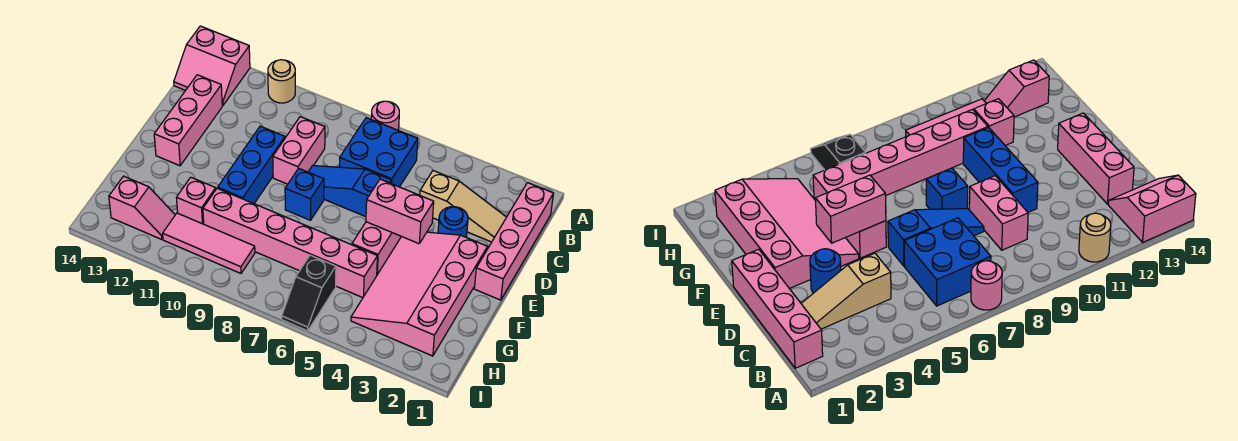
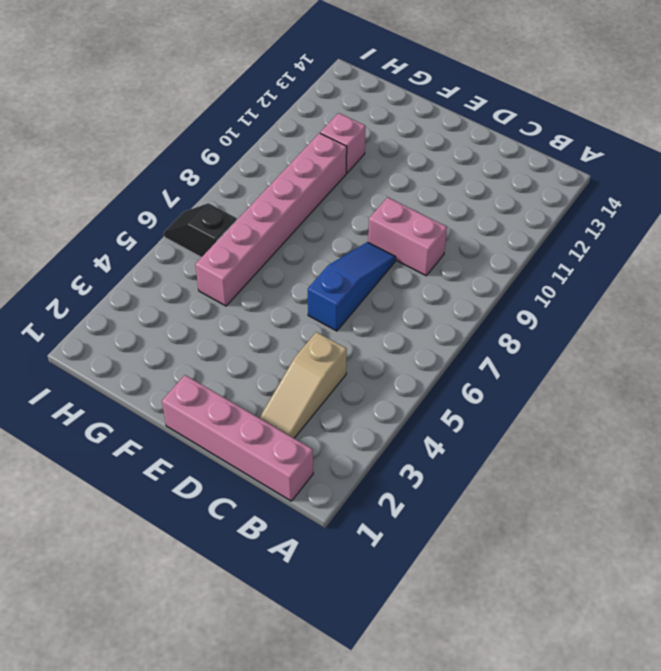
none -> pink round brick A7 level 1
none -> tan round brick A11 level 1
none -> pink slope A13:B14 level 1 top A

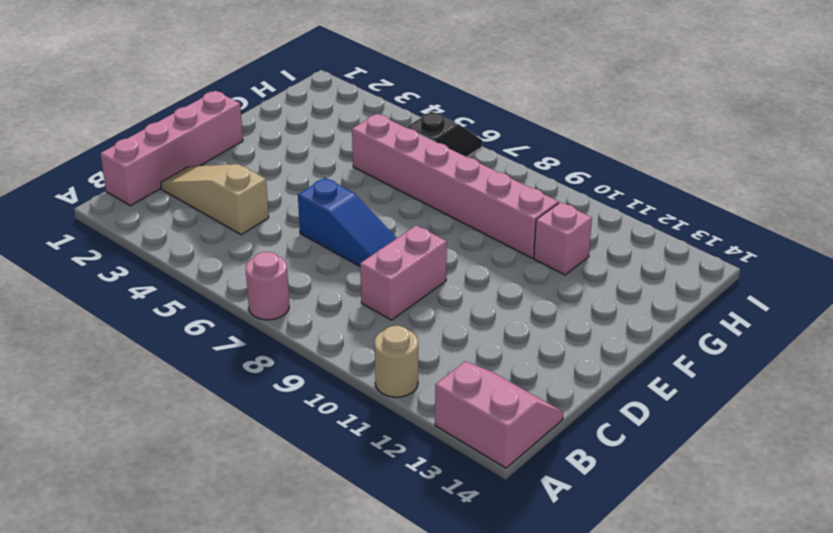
none -> blue brick B6:C7 level 1
none -> pink brick C13:E13 level 1
none -> blue round brick D3 level 1

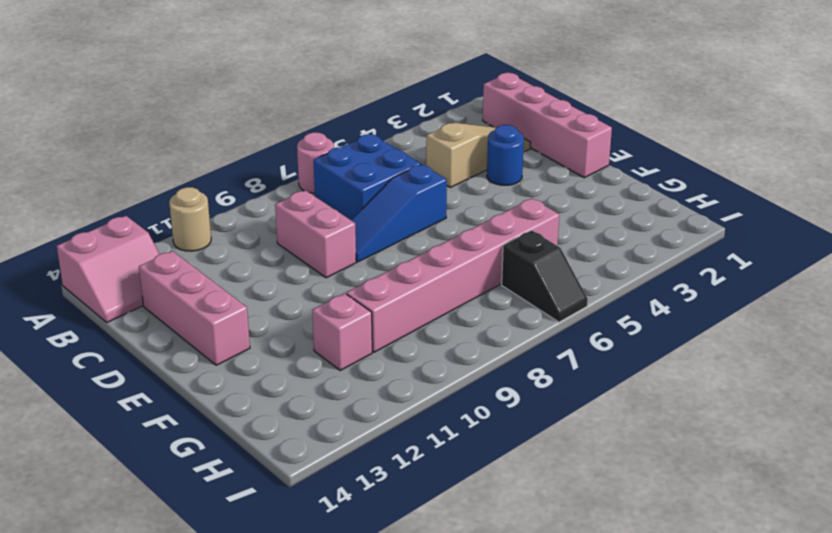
none -> blue brick D10:F10 level 1
none -> pink slope E2:H4 level 1 top 2
none -> pink brick E5:F5 level 1

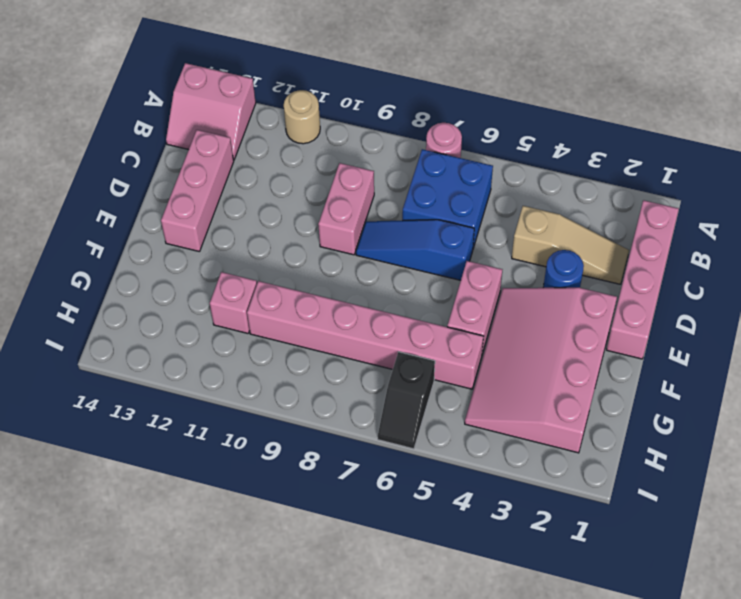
none -> blue brick D10:F10 level 1
none -> blue brick E8 level 1
none -> pink tile H9:H11 level 1

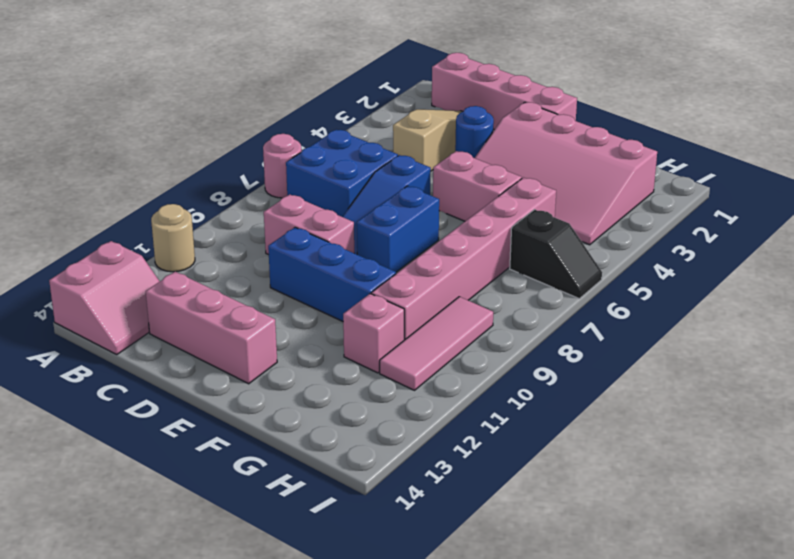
blue brick E7:E8 level 1 -> blue brick E8 level 1
none -> pink slope H12:H13 level 1 top 13
none -> pink brick E4:E5 level 2

